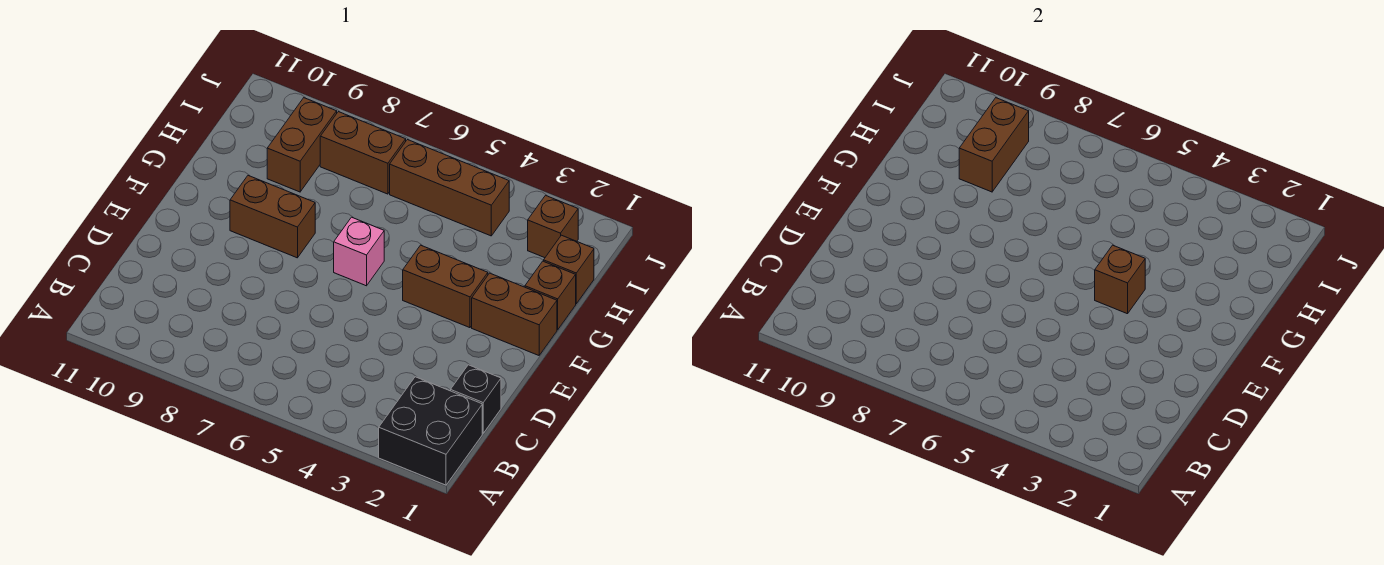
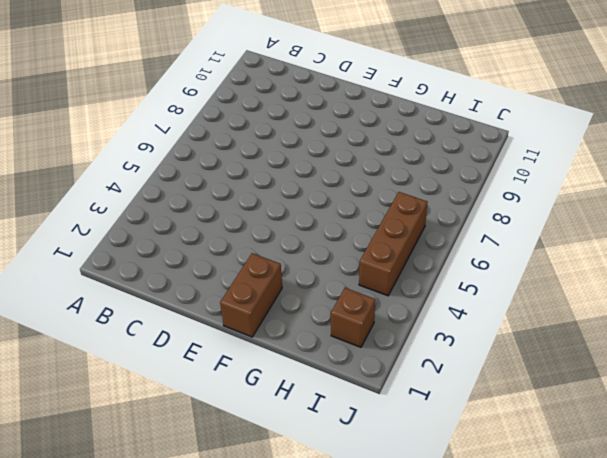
none -> black brick A1:B2 level 1
none -> black brick C1 level 1
none -> brown brick F3:F4 level 1

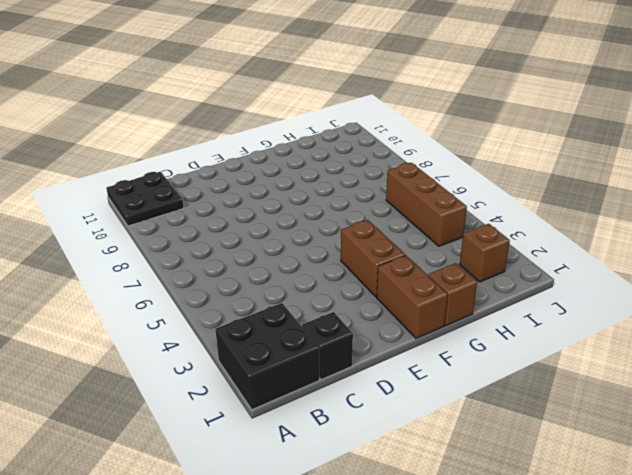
black plate A10:B11 level 1 -> none
none -> pink brick F6 level 1
none -> brown brick F8:F9 level 1
none -> brown brick H1 level 1

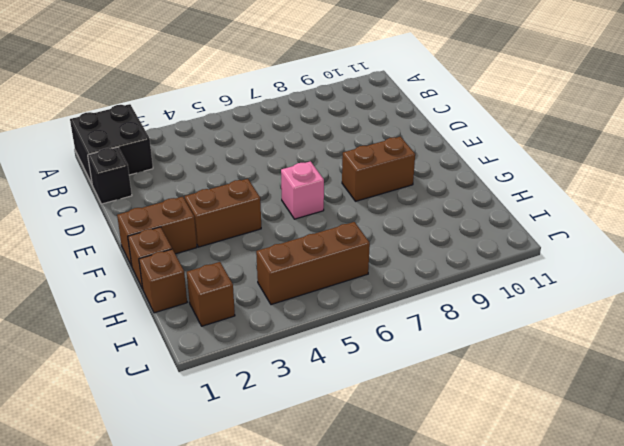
none -> brown brick H9:I9 level 1
none -> brown brick I7:I8 level 1
none -> brown brick F4 level 2

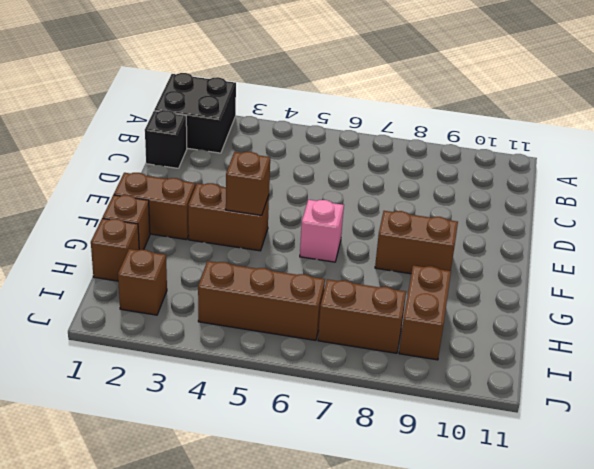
none -> brown brick H9:I9 level 2

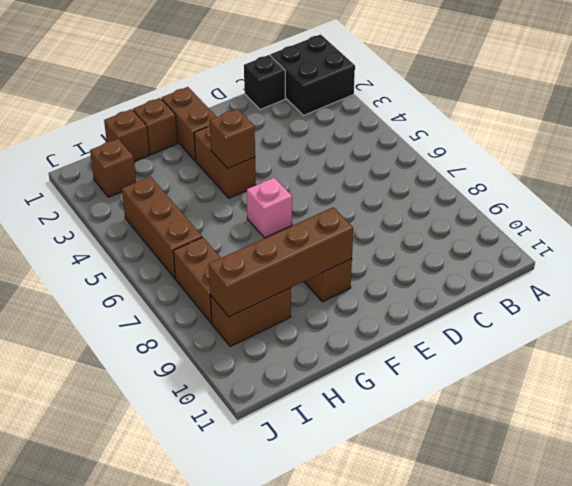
brown brick F9:I9 level 2 -> brown brick H9:I9 level 2

